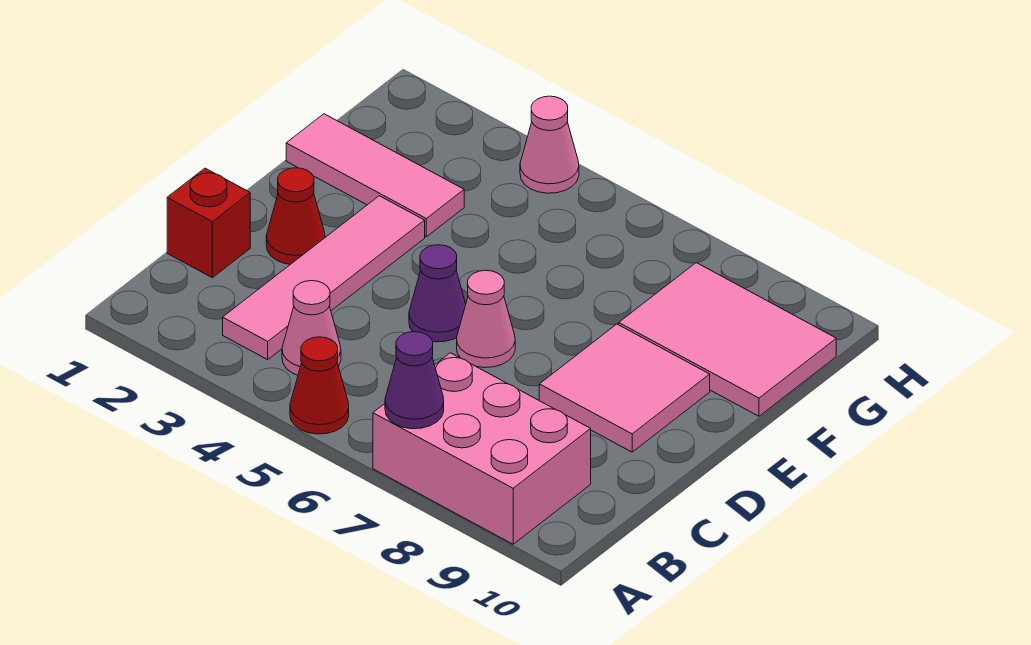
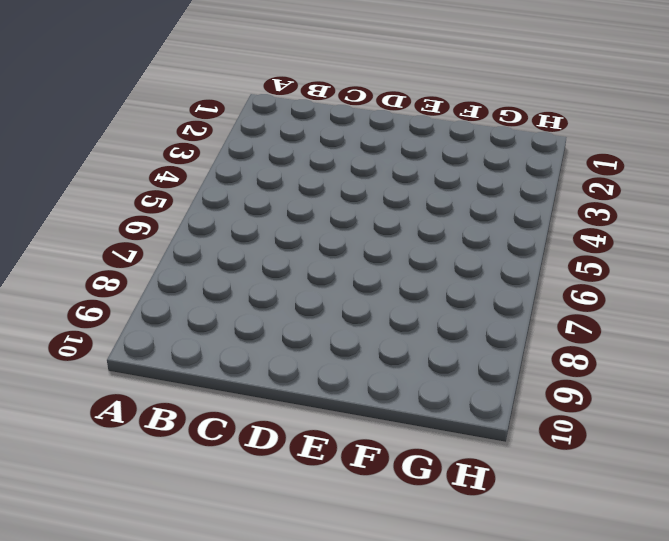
none -> red cone A5 level 1
none -> pink brick A7:B9 level 1
none -> pink tile B3:E3 level 1

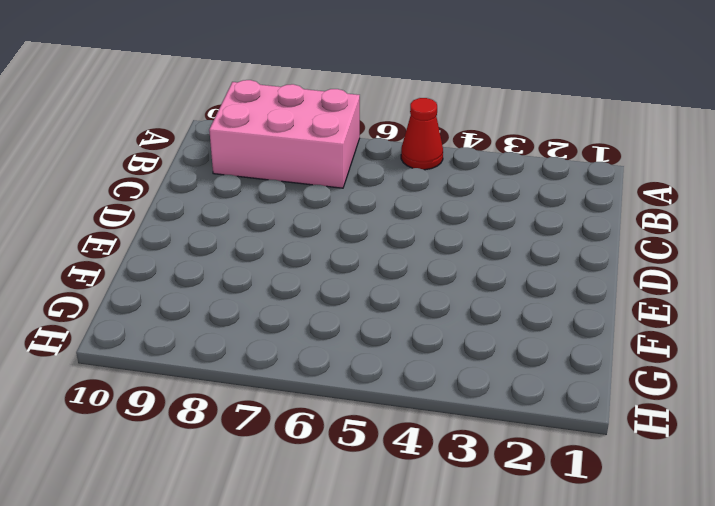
none -> pink tile B3:E3 level 1
none -> pink cone B4 level 1
none -> red brick C1 level 1

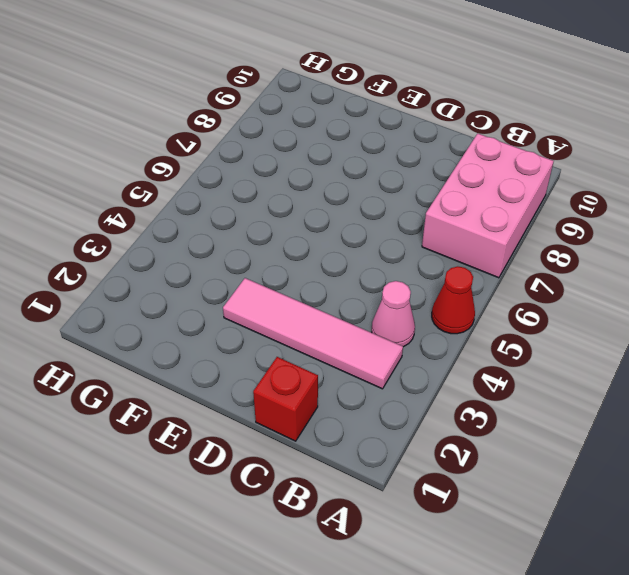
none -> red cone D2 level 1
none -> purple cone D5 level 1
none -> pink cone D6 level 1

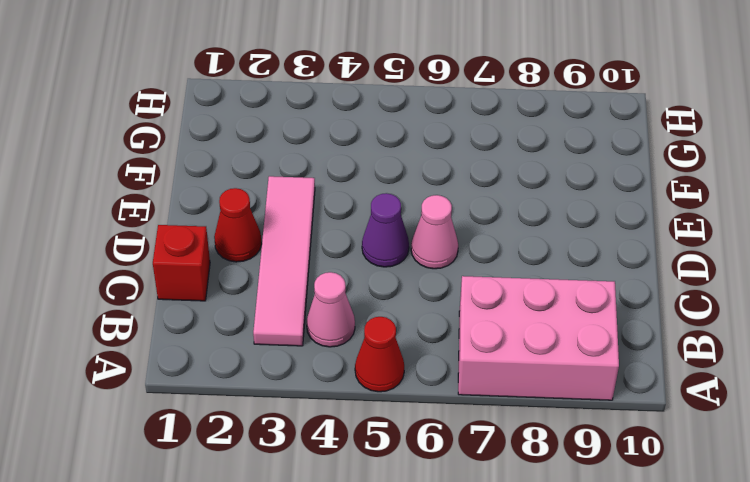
none -> pink tile D8:E9 level 1
none -> pink tile F1:F3 level 1
none -> pink tile F8:G10 level 1

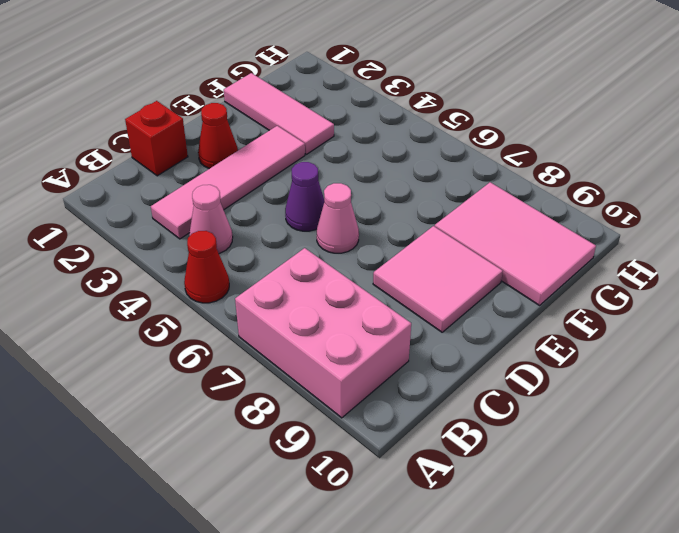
none -> pink cone H4 level 1
none -> purple cone A7 level 2

